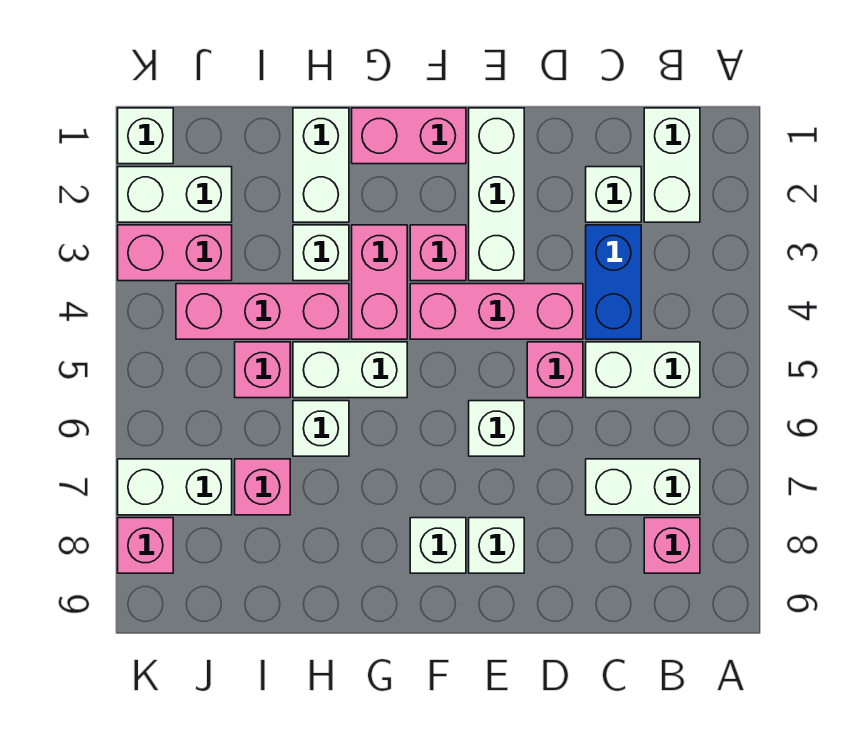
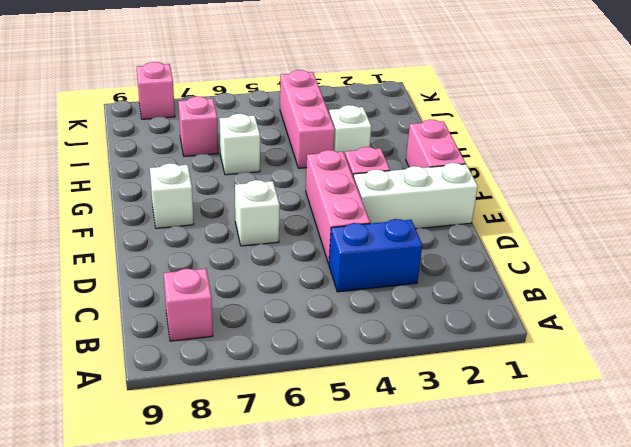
none -> white brick B1:B2 level 1
none -> white brick B5:C5 level 1
none -> white brick B7:C7 level 1

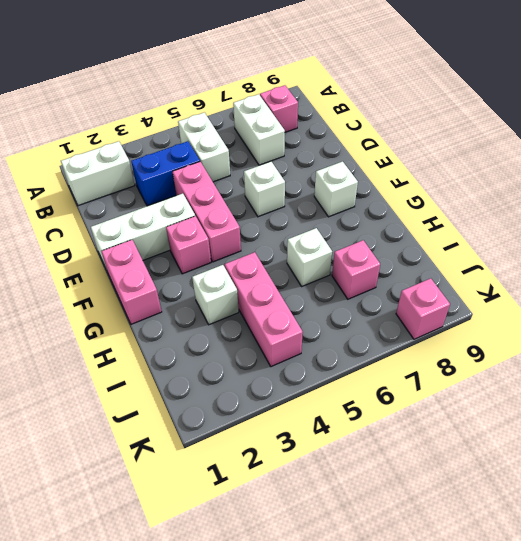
none -> white brick C2 level 1
none -> pink brick D5 level 1
none -> white brick E8 level 1

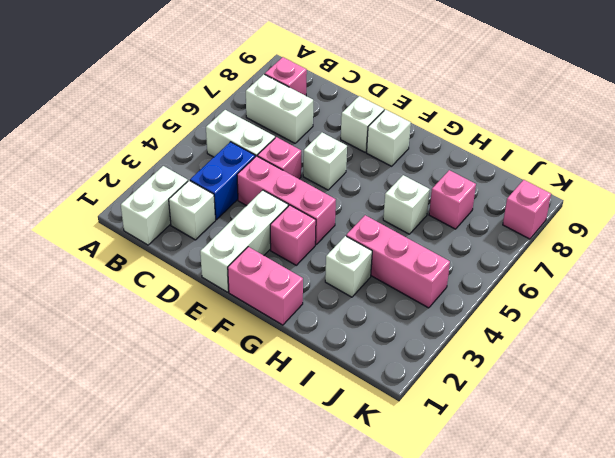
none -> pink brick G3:G4 level 1
none -> white brick G5:H5 level 1
none -> white brick H1:H2 level 1

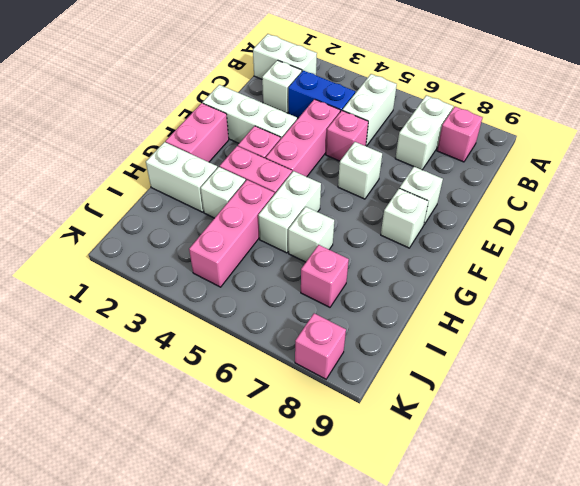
none -> pink brick I5 level 1
none -> white brick J2:K2 level 1
none -> pink brick J3:K3 level 1

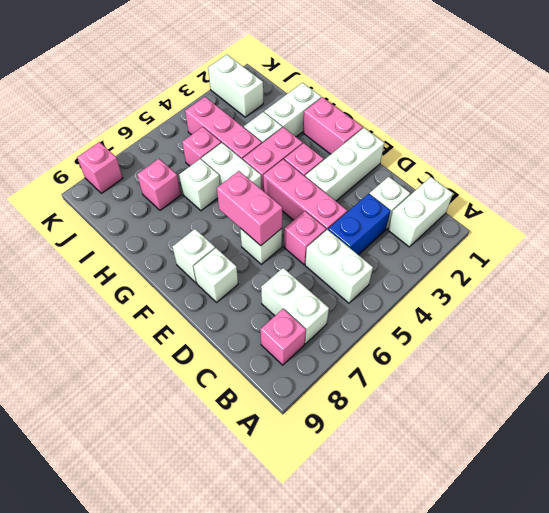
pink brick E6:F6 level 2 -> pink brick J3:K3 level 1
none -> white brick J7:K7 level 1
none -> white brick K1 level 1

